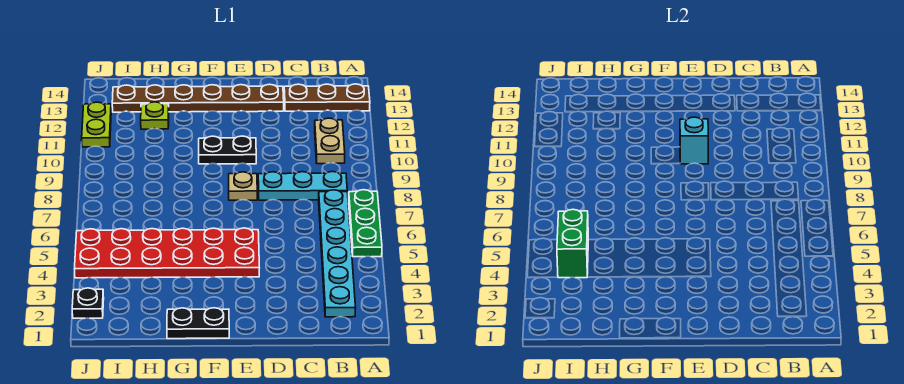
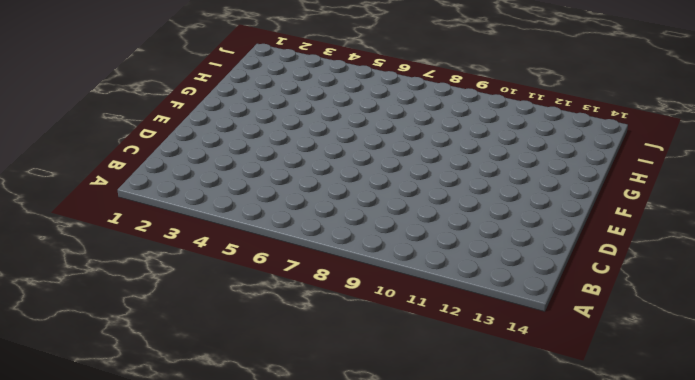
none -> green plate A5:A7 level 1
none -> brown plate A13:C13 level 1
none -> cyan plate B2:B7 level 1

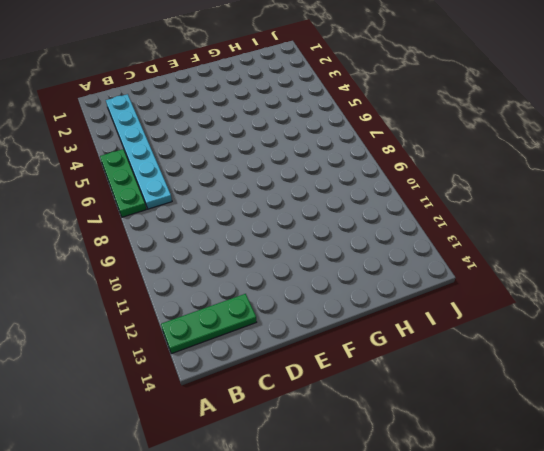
green plate A13:C13 level 1 -> brown plate A13:C13 level 1
none -> cyan plate B8:D8 level 1
none -> tan plate B10:B11 level 1
none -> brown plate D13:I13 level 1

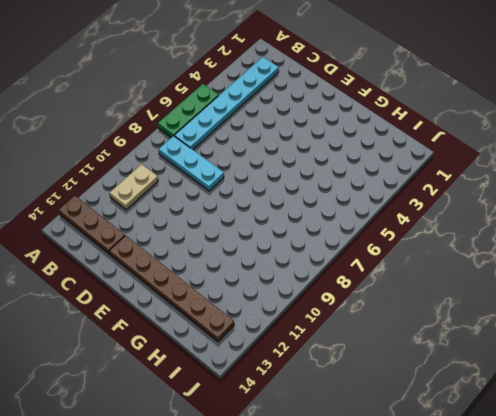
none -> red plate E4:J5 level 1
none -> tan plate E8 level 1
none -> black plate E10:F10 level 1

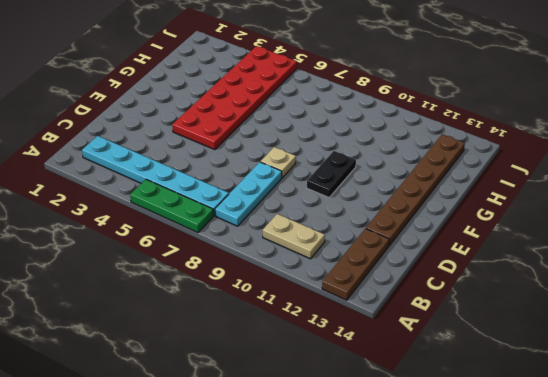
none -> black plate F1:G1 level 1
none -> lime plate H12 level 1
none -> black plate J2 level 1

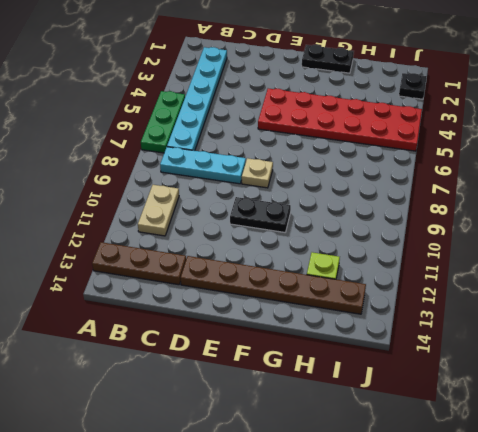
none -> lime plate J11:J12 level 1
none -> cyan brick E10 level 2
none -> green brick I4:I5 level 2

